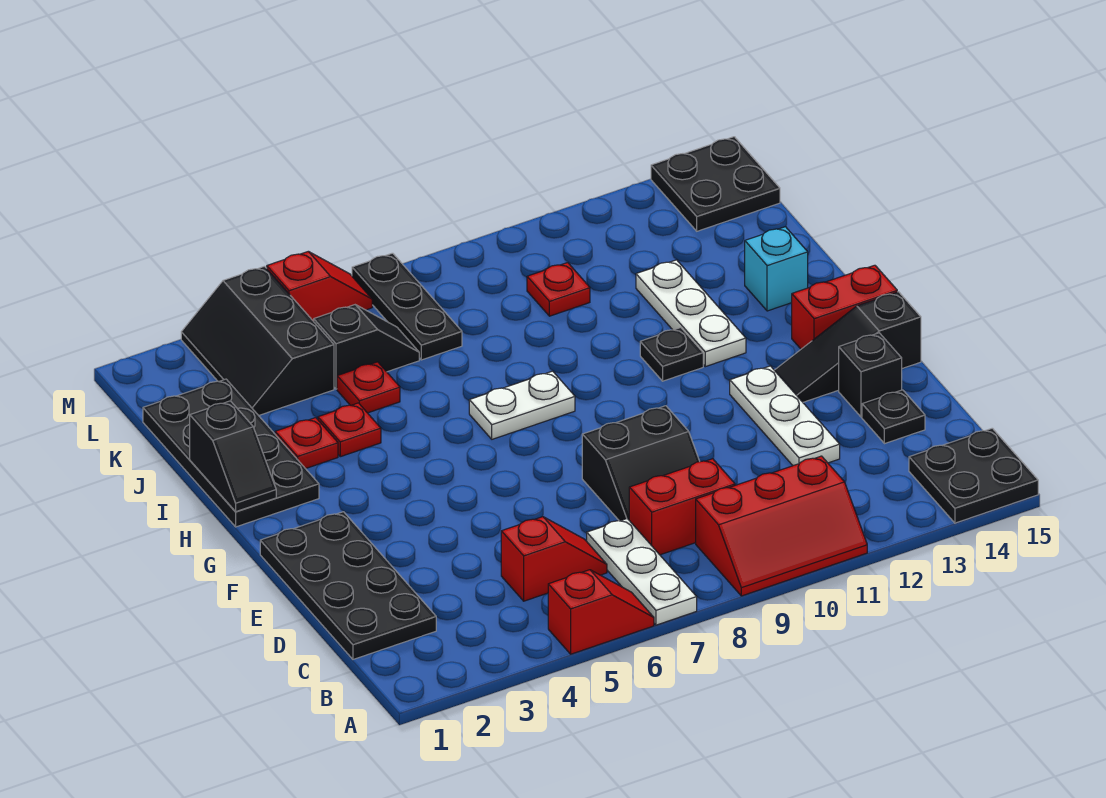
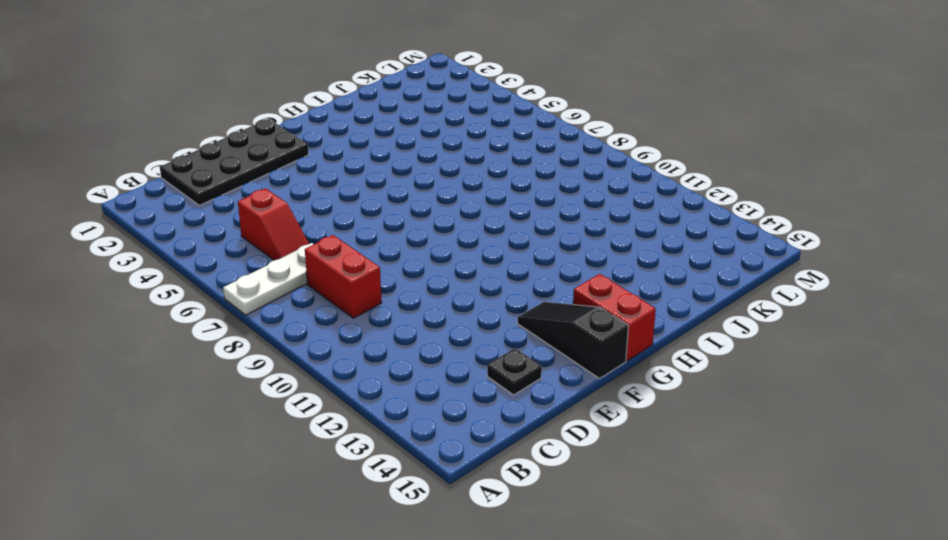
none -> red slope A5:A6 level 1 top 5
none -> red slope A9:B11 level 1 top B
none -> black plate A14:B15 level 1

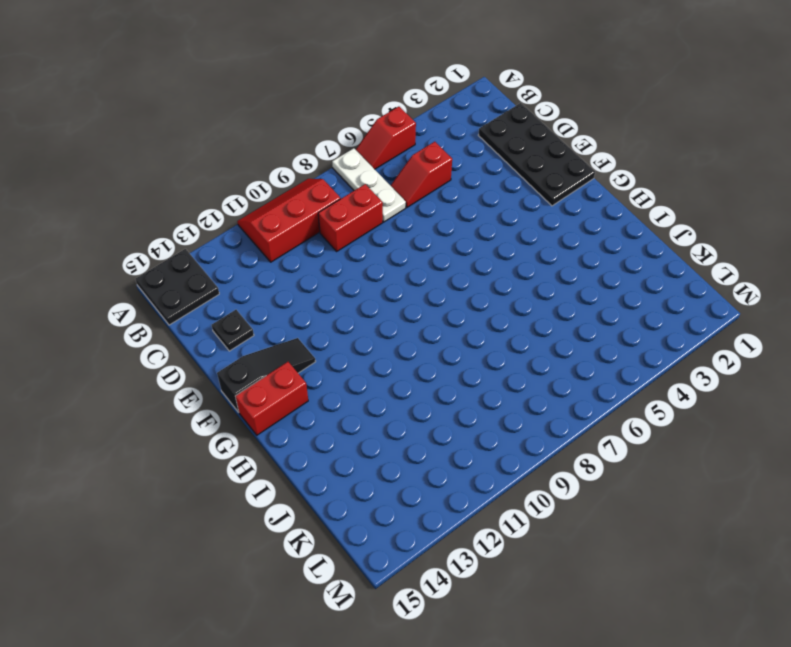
none -> black slope D8:E9 level 1 top E
none -> white plate D12:F12 level 1
none -> black brick E14 level 1

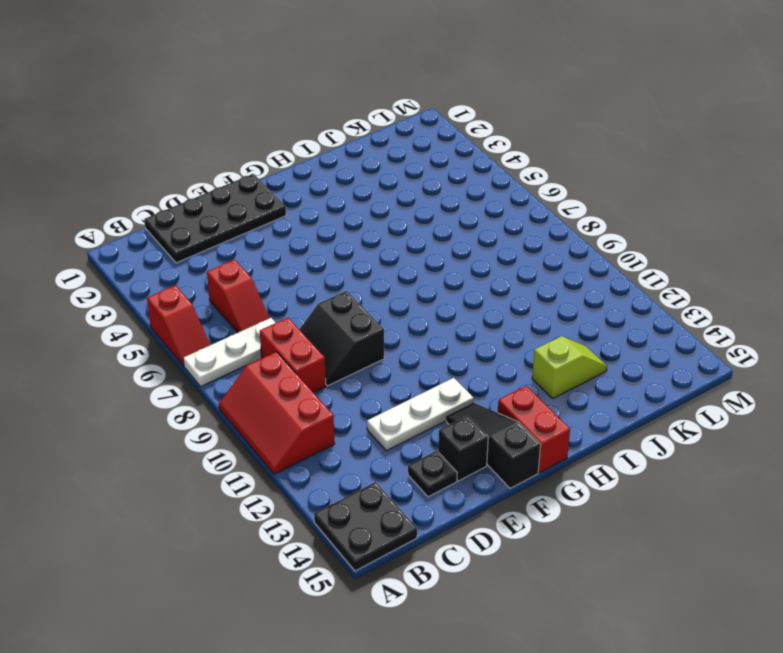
lime slope I13:J13 level 1 top I -> none
none -> black plate H1:K2 level 1
none -> white plate H7:H8 level 1
none -> black plate H11 level 1

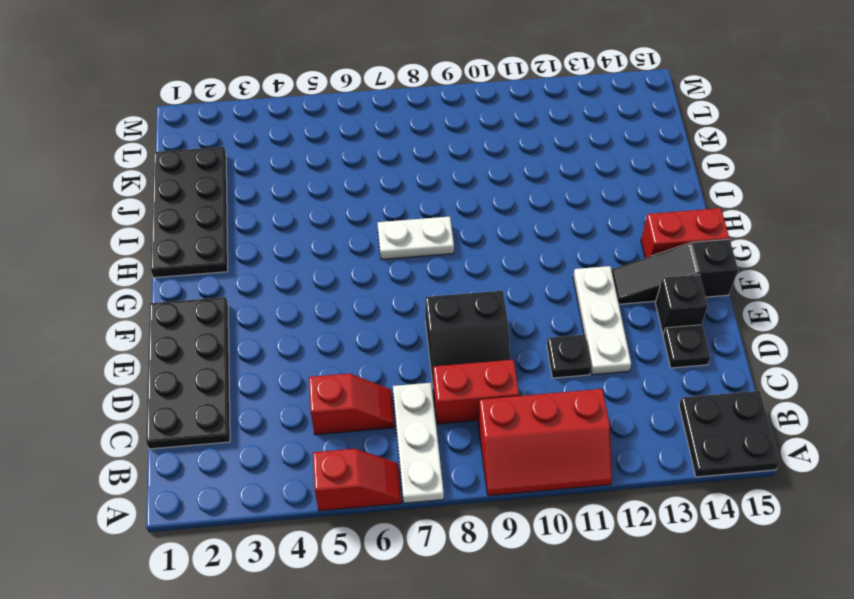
black plate D11 level 1 -> black plate H11 level 1
none -> white plate H12:J12 level 1
none -> red plate I3 level 1
none -> red plate I4 level 1

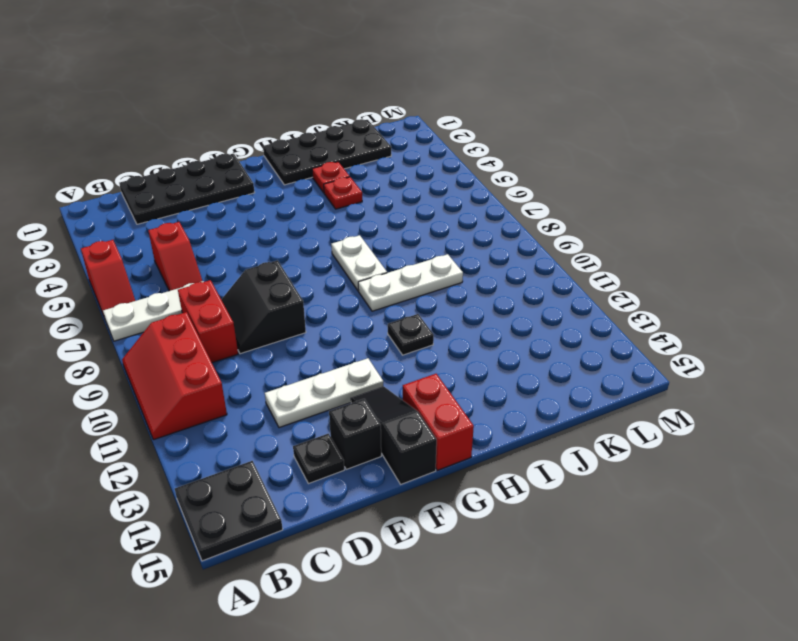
white plate H9:J9 level 1 -> white plate H12:J12 level 1
none -> cyan brick I14 level 1
none -> red plate J5 level 1
none -> black slope K3:M4 level 1 top 4

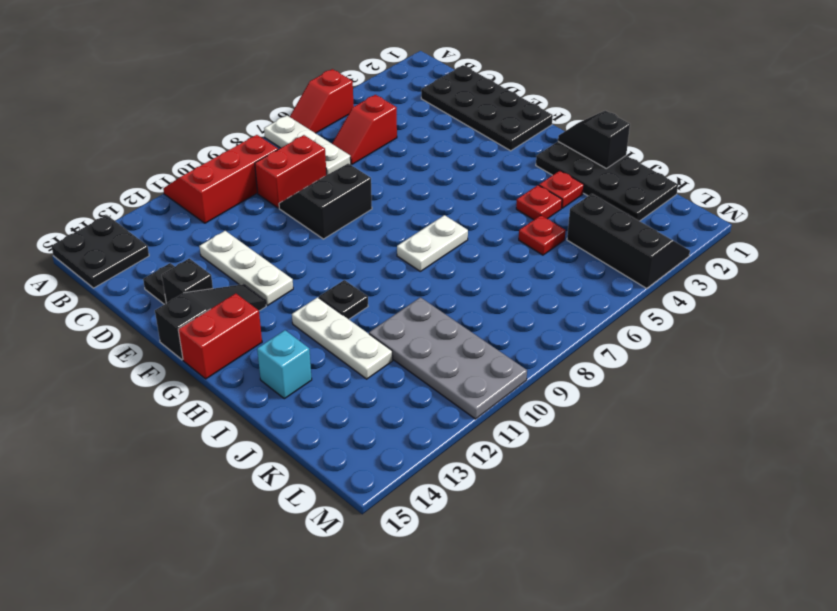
grey plate J10:M11 level 1 -> red plate K10 level 1
none -> black slope K5:K6 level 1 top 5
none -> black plate K7:M7 level 1
none -> black plate L14:M15 level 1

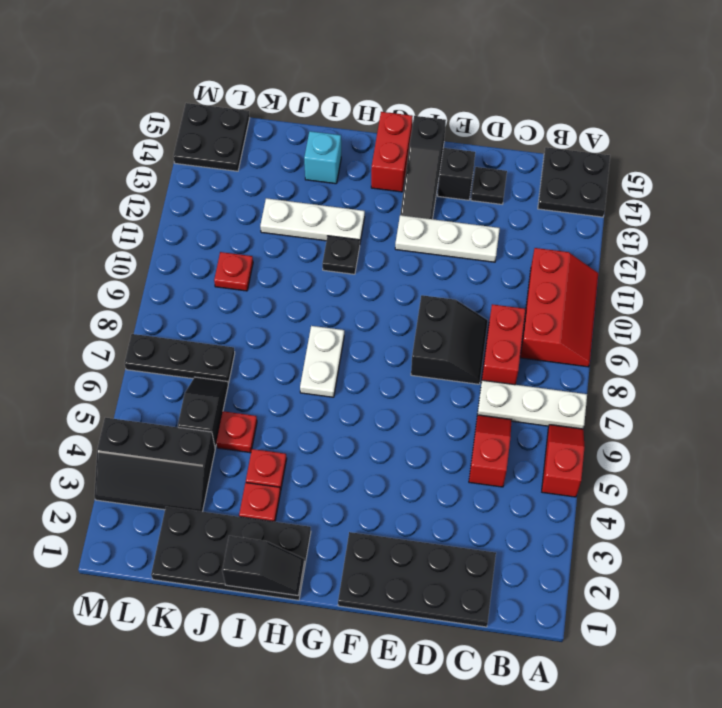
none -> red slope M5:M6 level 1 top 5

